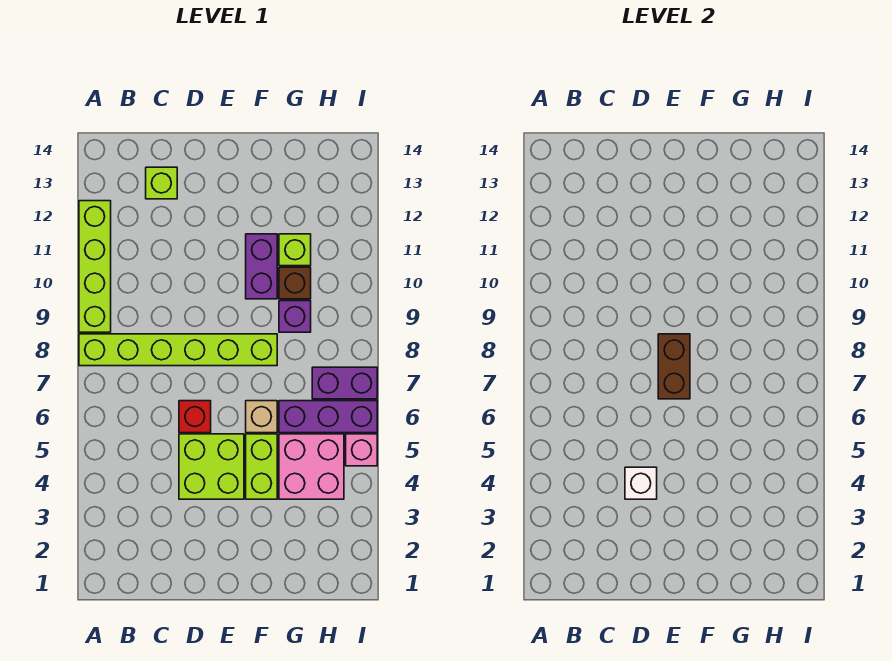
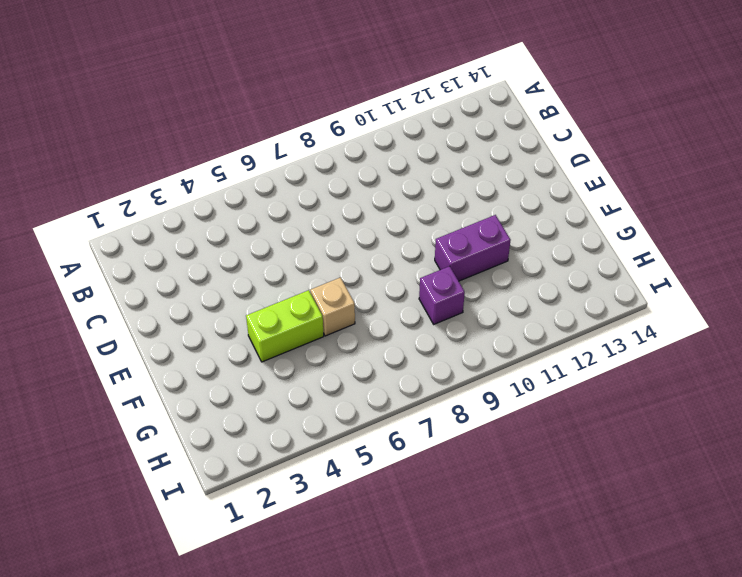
none -> lime brick A8:F8 level 1
none -> lime brick A9:A12 level 1
none -> lime brick C13 level 1

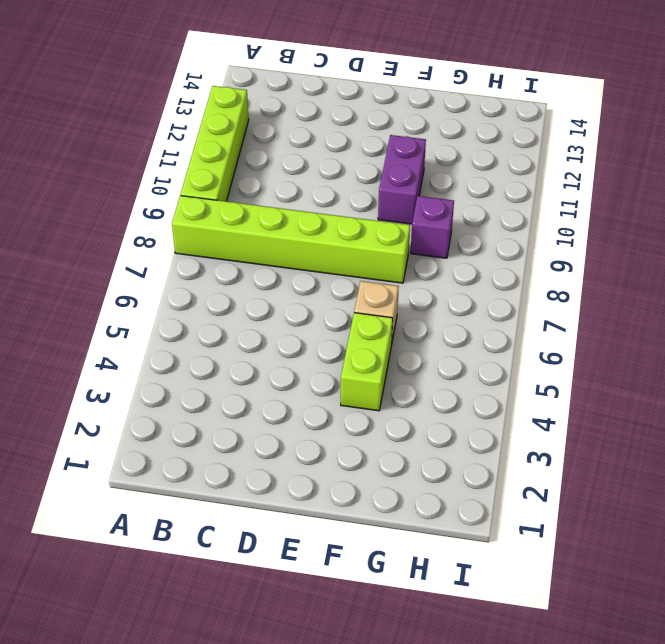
none -> lime brick C13 level 1
none -> lime brick D4:E5 level 1
none -> red brick D6 level 1

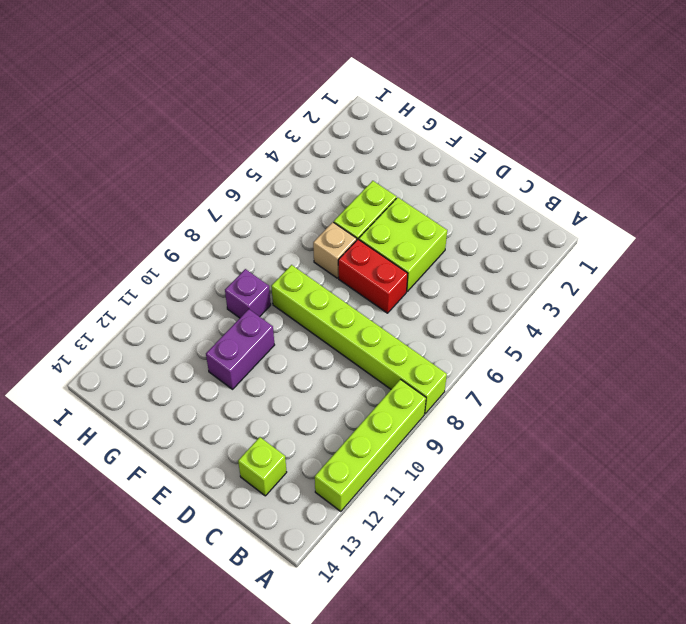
red brick D6:E6 level 1 -> red brick D6 level 1
none -> pink brick G4:H5 level 1
none -> purple brick G6:I6 level 1
none -> brown brick G10 level 1

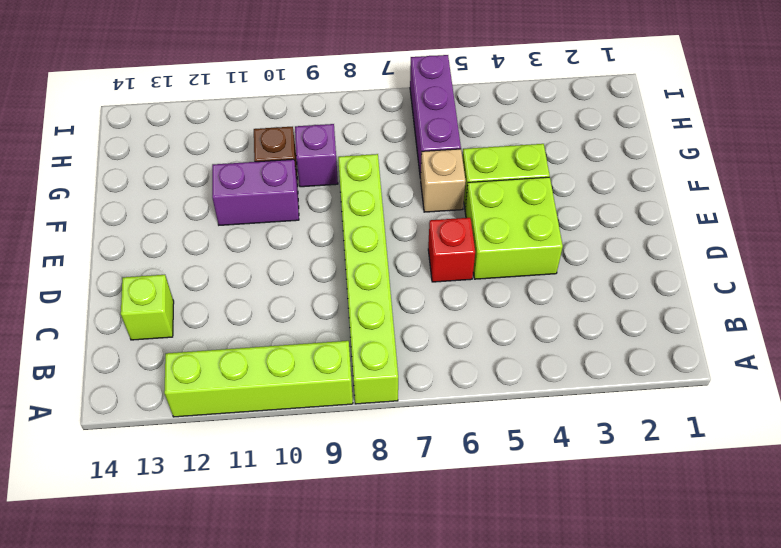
none -> pink brick G4:H5 level 1
none -> lime brick G11 level 1
none -> purple brick H7:I7 level 1

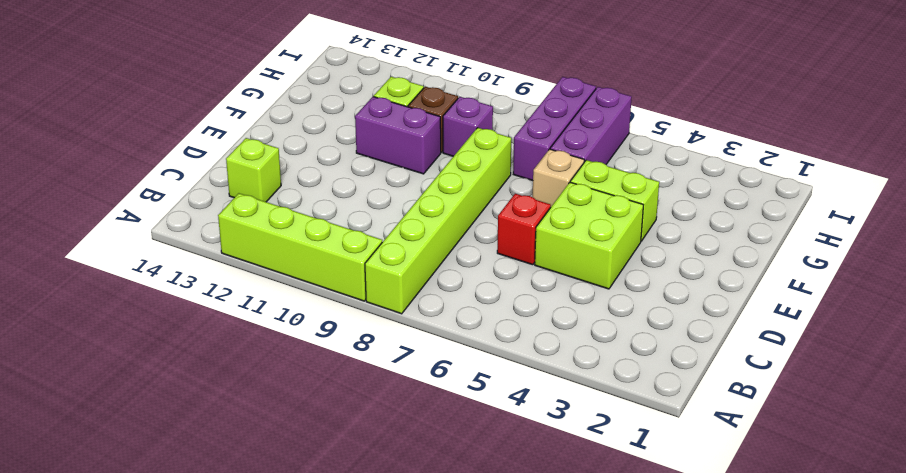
purple brick G7:I7 level 1 -> purple brick H7:I7 level 1
none -> pink brick G4:H5 level 1
none -> pink brick I5 level 1
none -> white brick D4 level 2

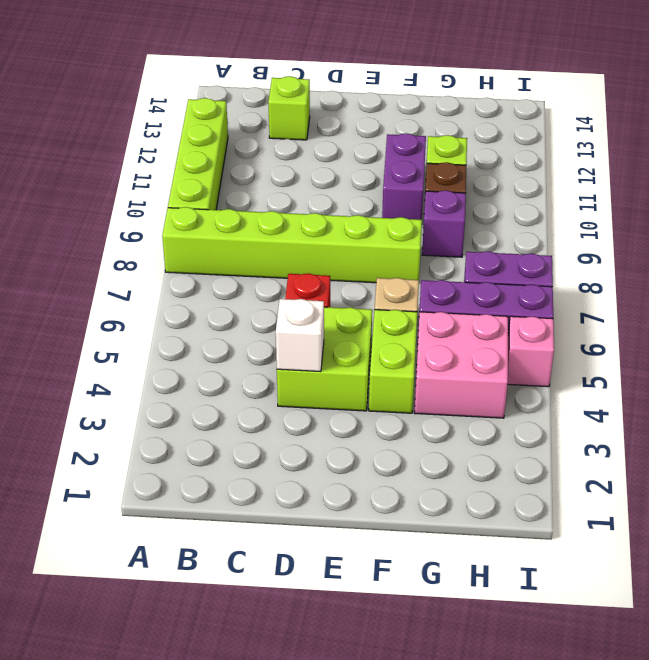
none -> brown brick E7:E8 level 2

